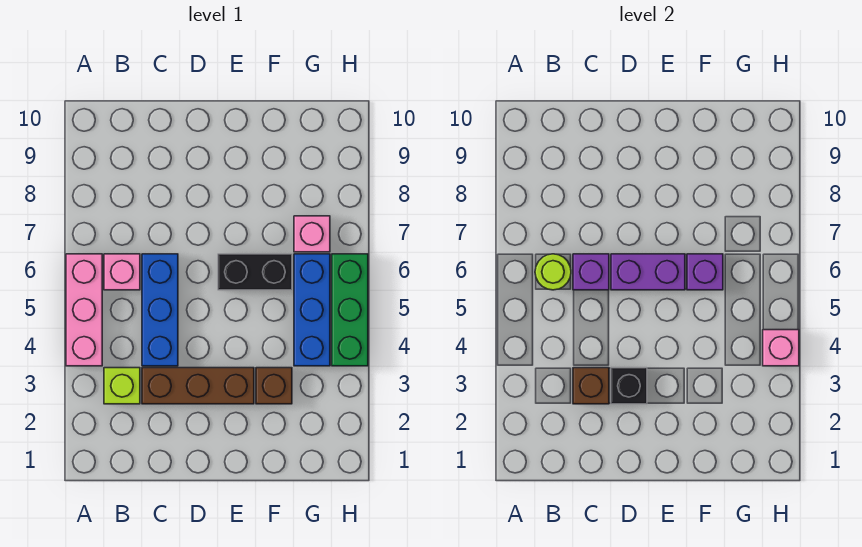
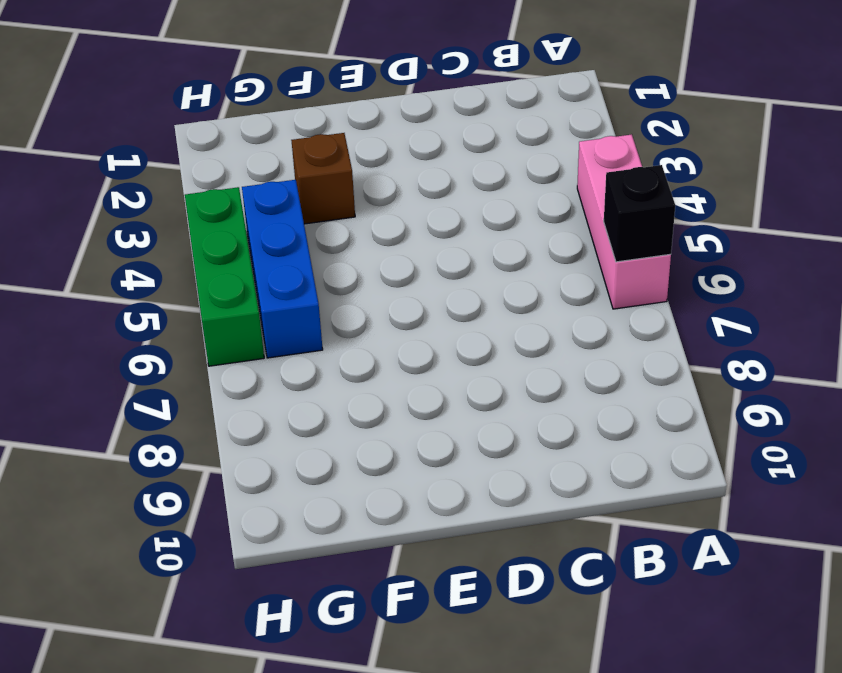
black brick A6 level 2 -> black brick D3 level 2
none -> lime brick B3 level 1
none -> pink brick B6 level 1
none -> brown brick C3:E3 level 1

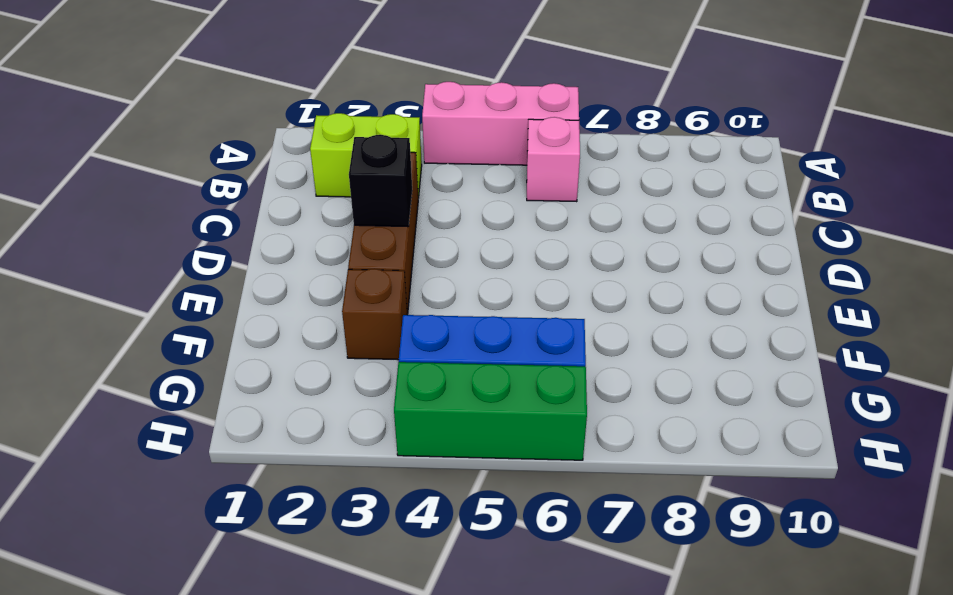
lime brick B2:B3 level 1 -> lime brick B3 level 1
none -> blue brick C4:C6 level 1
none -> black brick E6:F6 level 1
none -> pink brick G7 level 1

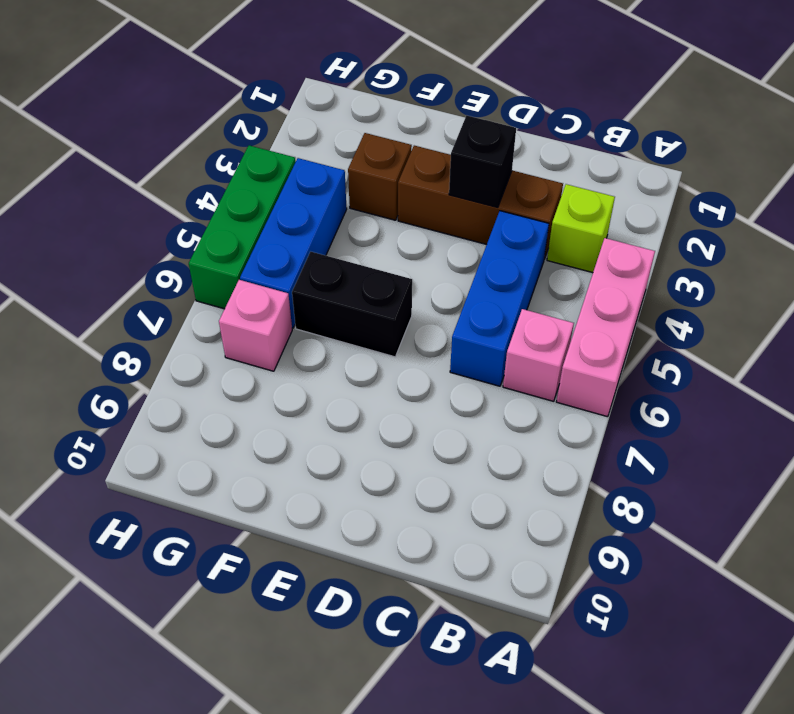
none -> lime round brick B6 level 2
none -> brown brick C3 level 2
none -> purple brick C6 level 2

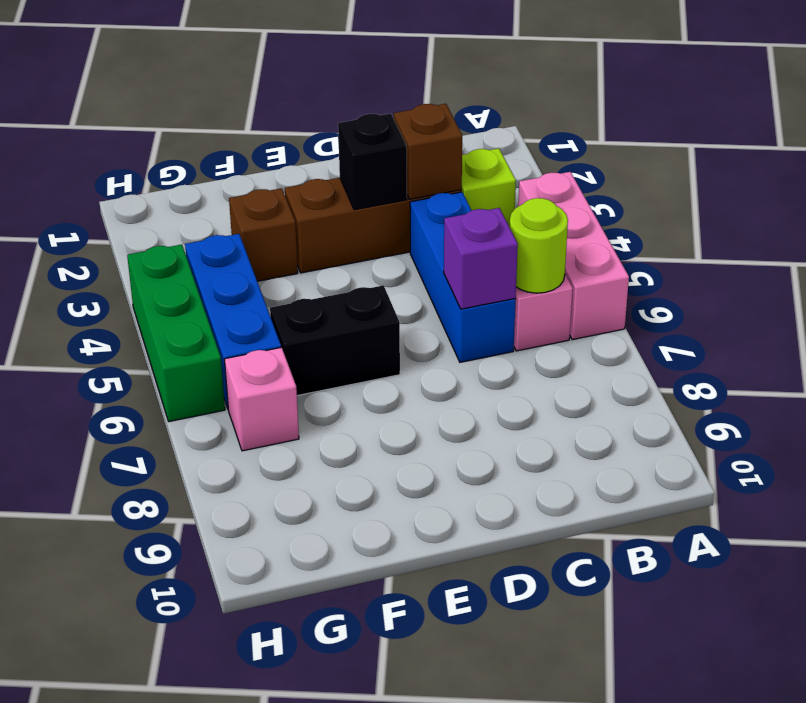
none -> purple brick D6:E6 level 2
none -> purple brick F6 level 2
none -> pink brick H4 level 2

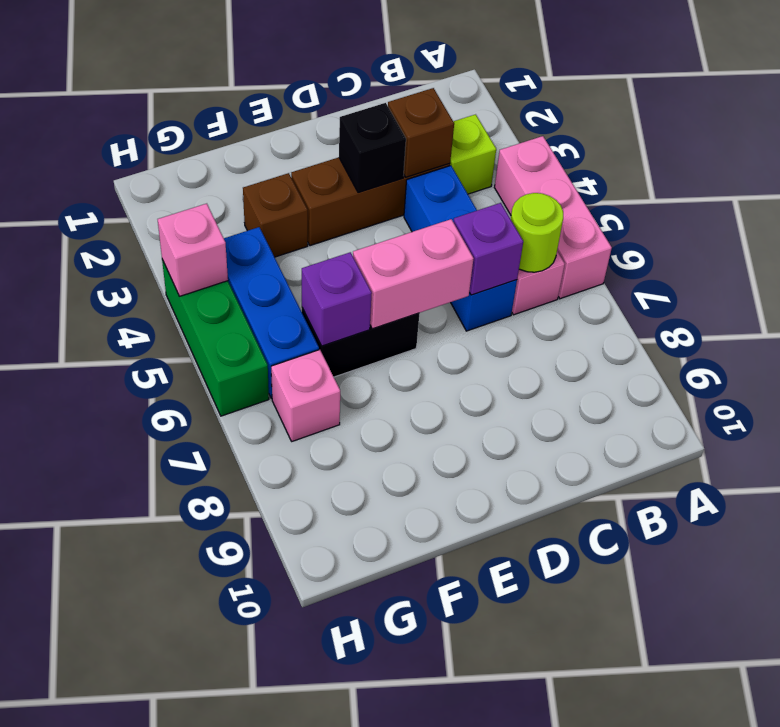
pink brick D6:E6 level 2 -> purple brick D6:E6 level 2

